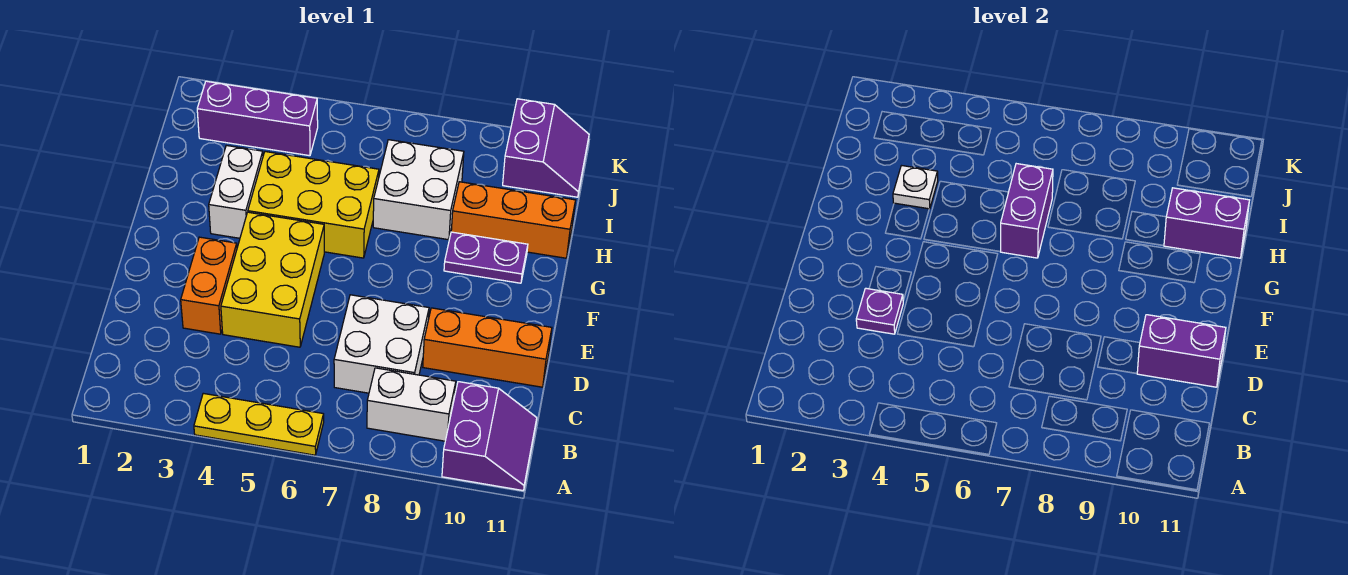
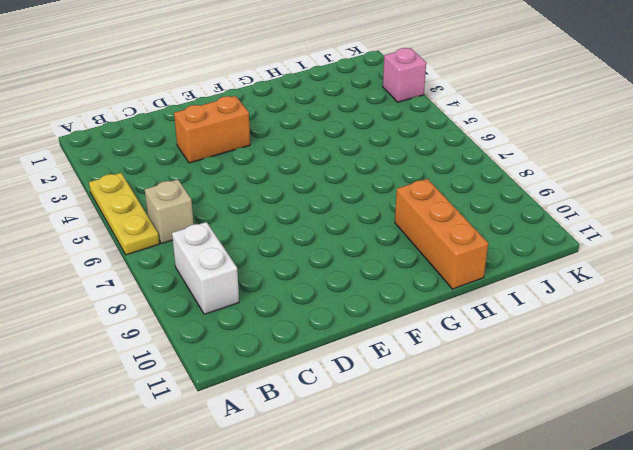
tan brick B6 level 1 -> none
pink brick K3 level 1 -> none
none -> purple slope A10:B11 level 1 top 10
none -> white brick C7:D8 level 1
none -> yellow brick D4:F5 level 1

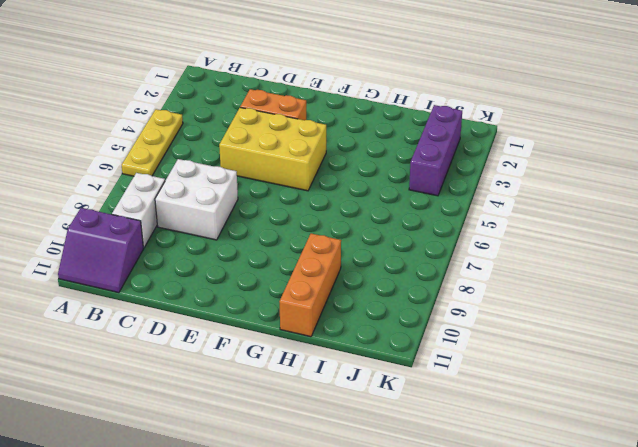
none -> orange brick D9:D11 level 1
none -> white brick G3:H3 level 1
none -> yellow brick G4:H6 level 1

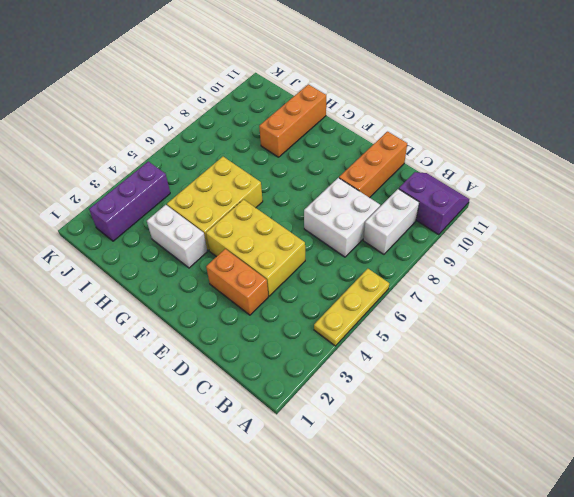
none -> purple plate G9:G10 level 1
none -> white brick H7:I8 level 1
none -> purple slope J10:K11 level 1 top 10

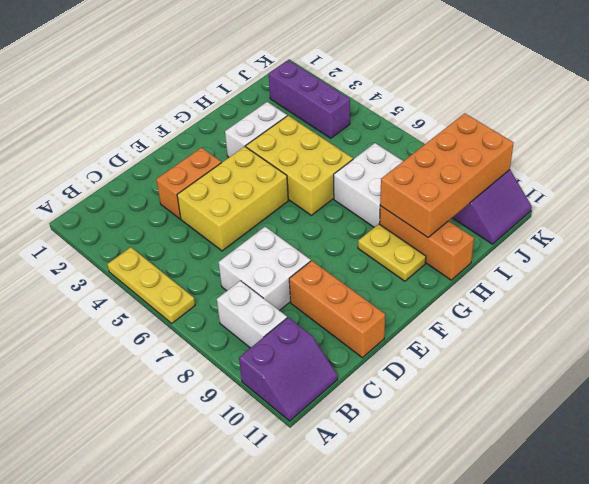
yellow plate G9:G10 level 1 -> purple plate G9:G10 level 1
orange brick H9:K10 level 2 -> purple brick H10:H11 level 2
none -> purple plate D3 level 2
none -> purple brick D10:D11 level 2
none -> purple brick G6:H6 level 2

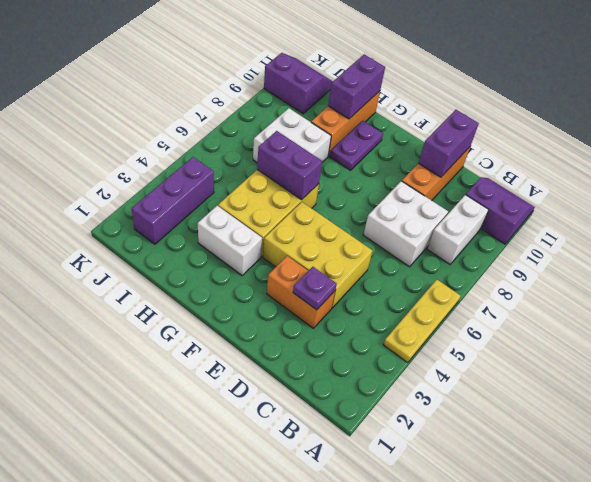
none -> white plate H3 level 2

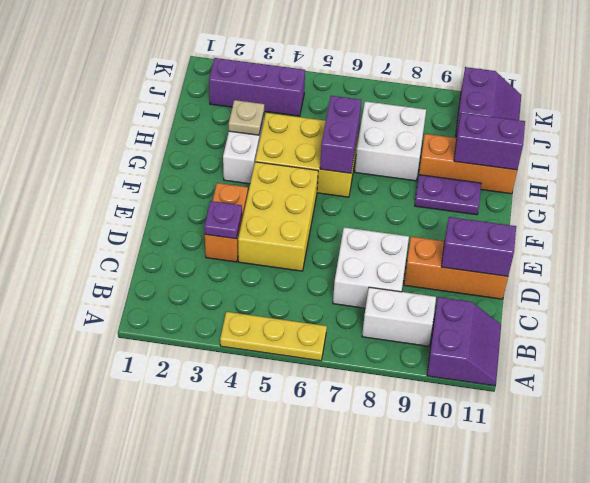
tan plate H3 level 2 -> white plate H3 level 2

